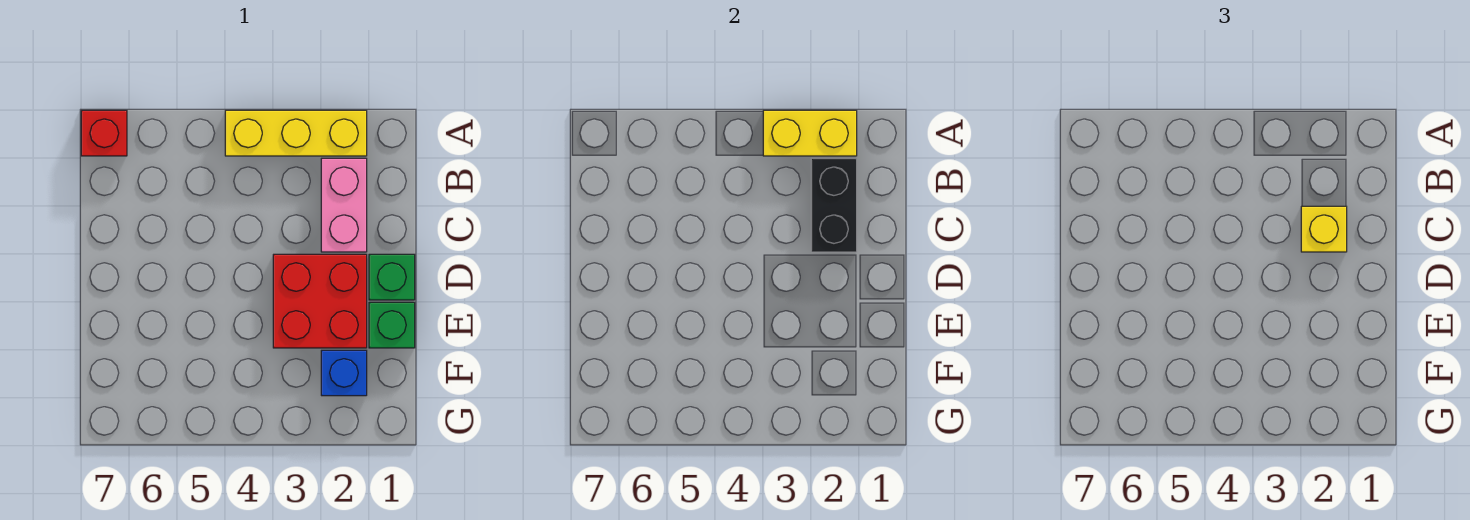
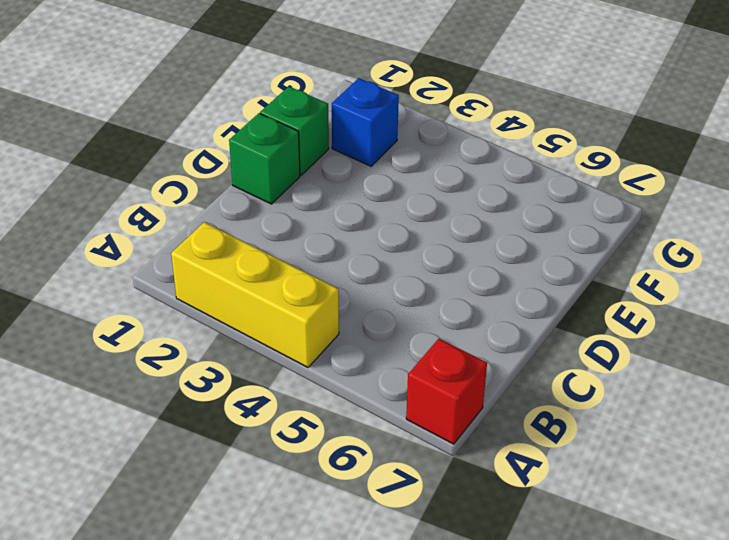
none -> pink brick B2:C2 level 1
none -> red brick D2:E3 level 1

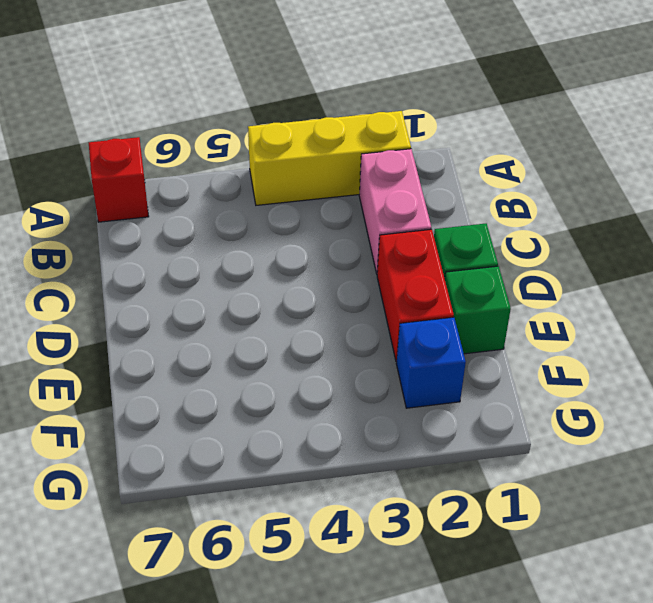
red brick D2:E2 level 1 -> red brick D2:E3 level 1
none -> yellow brick A2:A3 level 2
none -> black brick B2:C2 level 2

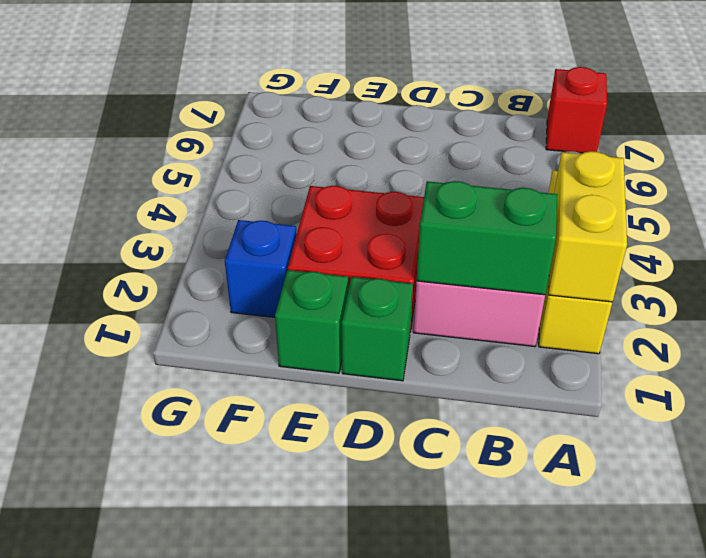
green brick B2:C2 level 2 -> black brick B2:C2 level 2
none -> yellow brick C2 level 3

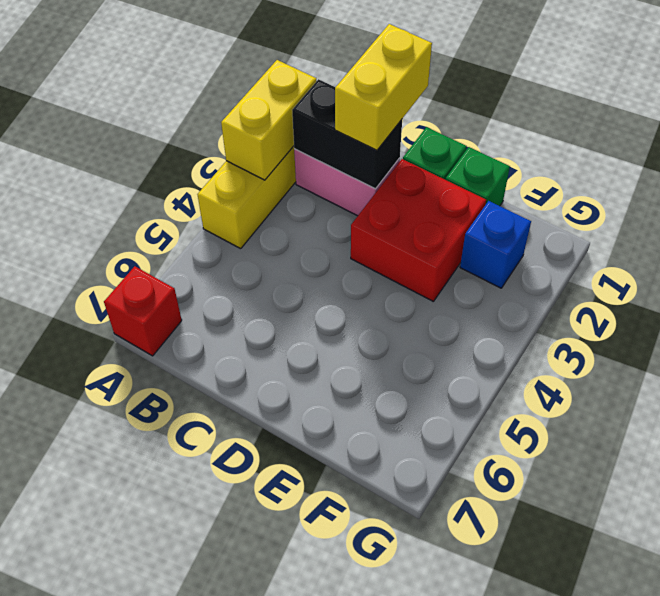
yellow brick C1:C2 level 3 -> yellow brick C2 level 3

